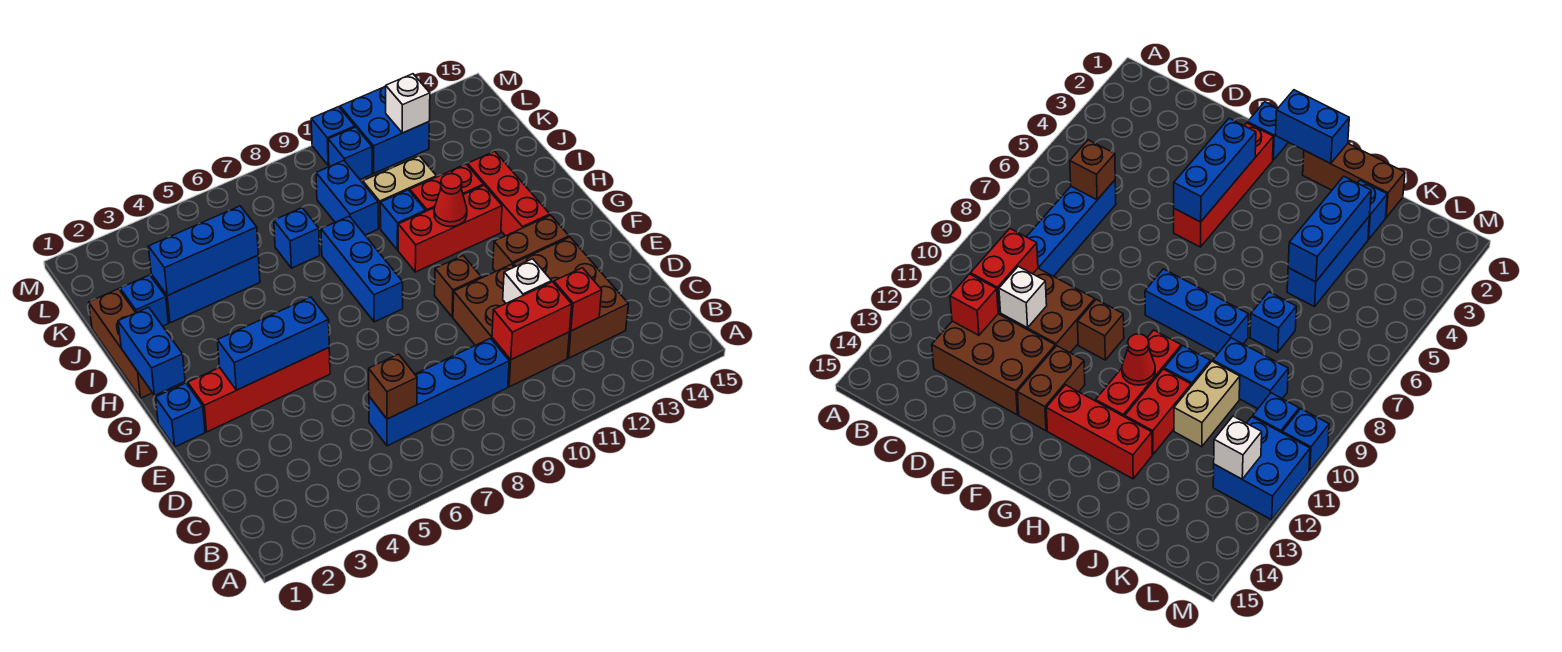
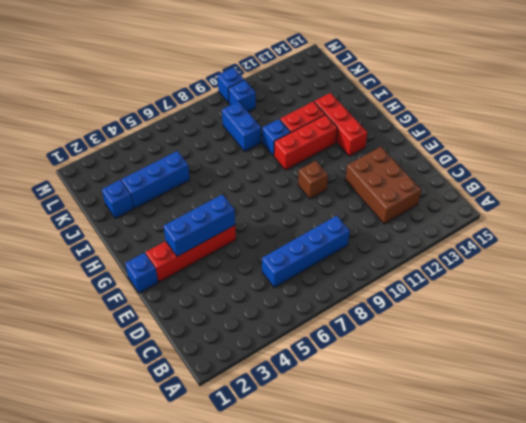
none -> brown brick C10:E11 level 1
none -> brown brick F12:F13 level 1
none -> blue brick G8:I8 level 1
none -> brown brick H1:J1 level 1

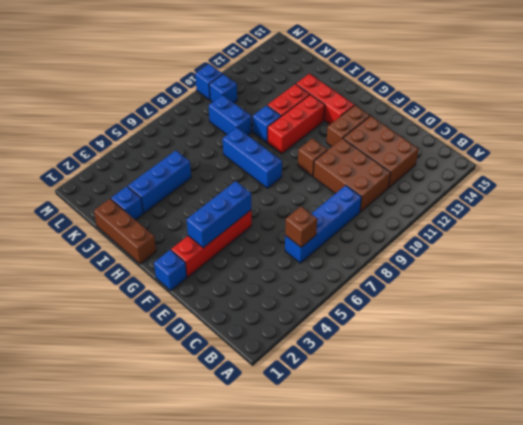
none -> blue brick J7 level 1
none -> tan brick J10:J11 level 1
none -> blue brick L11:M12 level 1
none -> red brick C10:C11 level 2

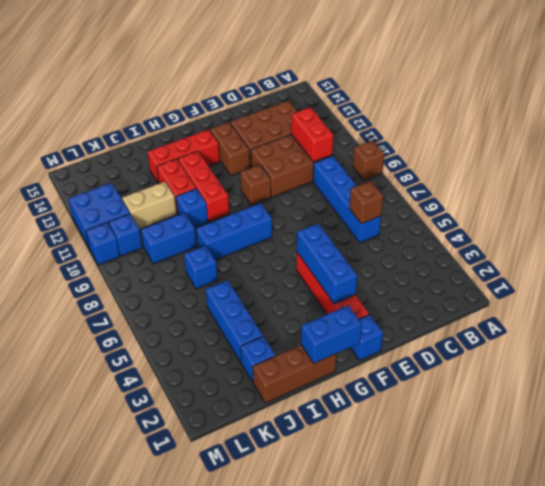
brown brick A9 level 1 -> none
tan brick J11:K11 level 1 -> tan brick J10:J11 level 1
none -> red brick C12 level 2
none -> white brick D11 level 2
none -> red cone H11 level 2
none -> blue brick J3:J5 level 2

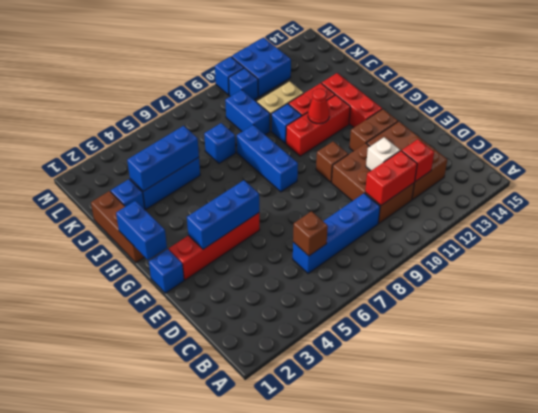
none -> white brick L12 level 2

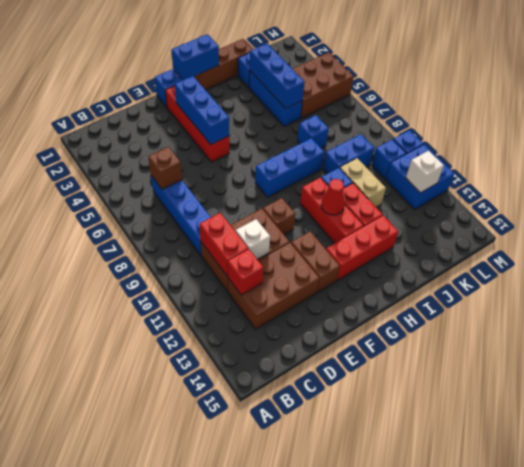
brown brick K4:M5 level 1 -> none

